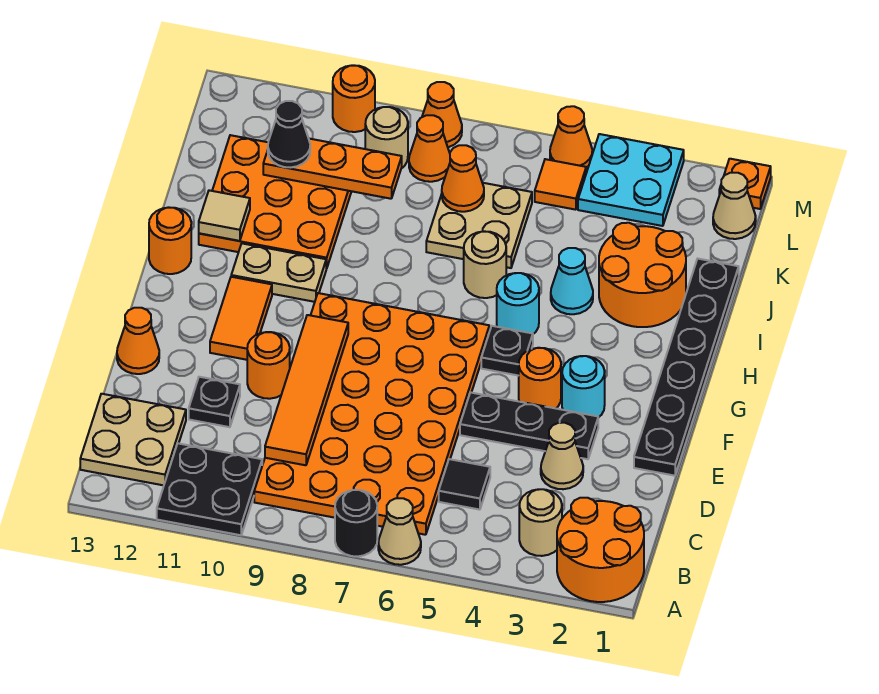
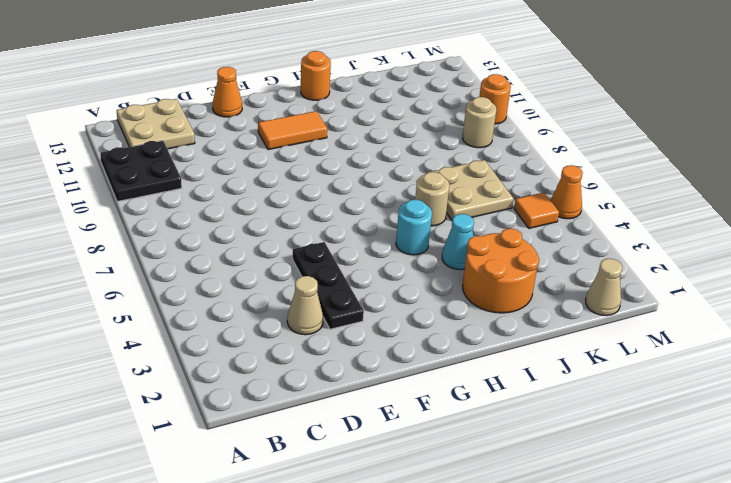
none -> orange round brick A1:B2 level 1
none -> tan cone A6 level 1
none -> black round brick A7 level 1
none -> tan round brick B3 level 1

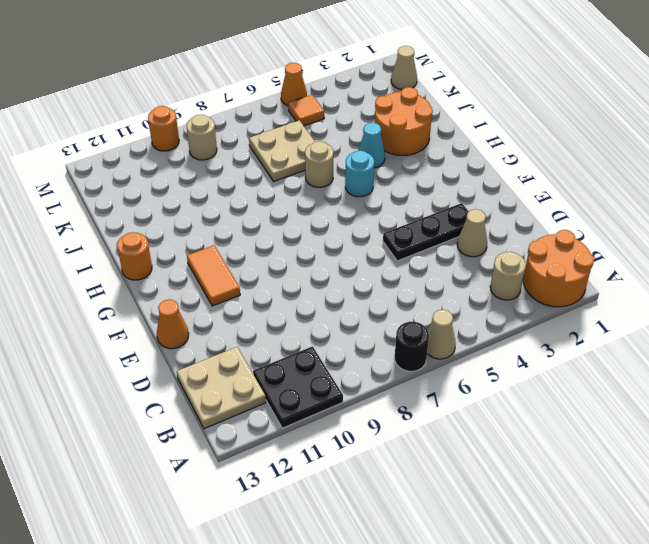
none -> orange plate B6:G9 level 1
none -> black tile C5 level 1
none -> black plate D11 level 1
none -> black plate E1:J1 level 1

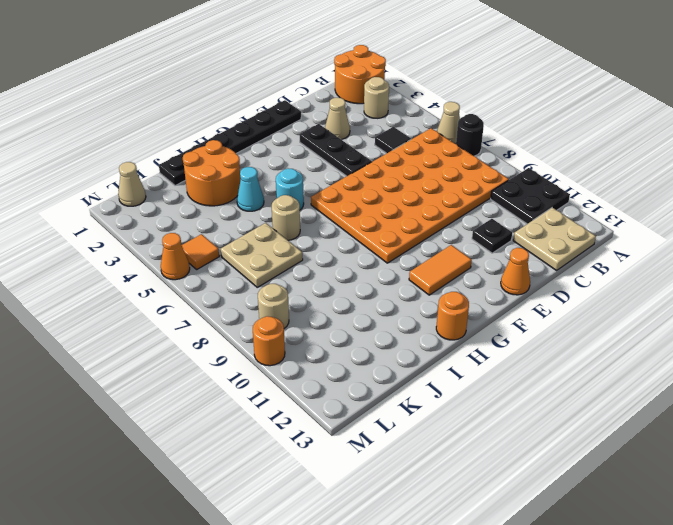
none -> orange round brick E10 level 1
none -> cyan round brick F3 level 1
none -> orange round brick F4 level 1
none -> black plate G5 level 1

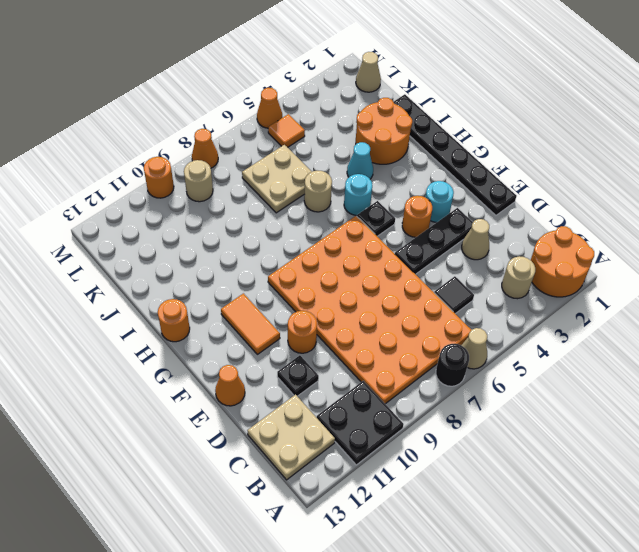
none -> tan plate H10:H11 level 1
none -> orange plate I10:K12 level 1
none -> cyan plate L3:M4 level 1
none -> orange cone L8 level 1

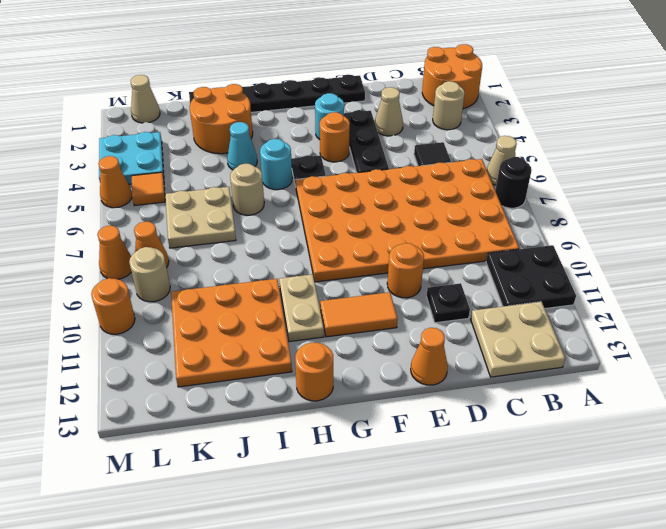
none -> orange plate M1 level 1
none -> orange tile C9:F9 level 2
none -> tan tile I12 level 2
none -> orange cone K7 level 2

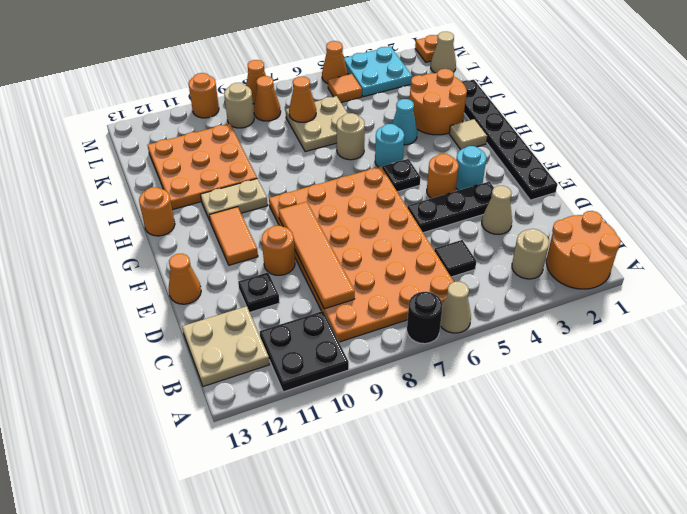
tan tile H2 level 1 -> tan tile I12 level 2
none -> orange plate K9:K11 level 2
none -> black cone K11 level 3

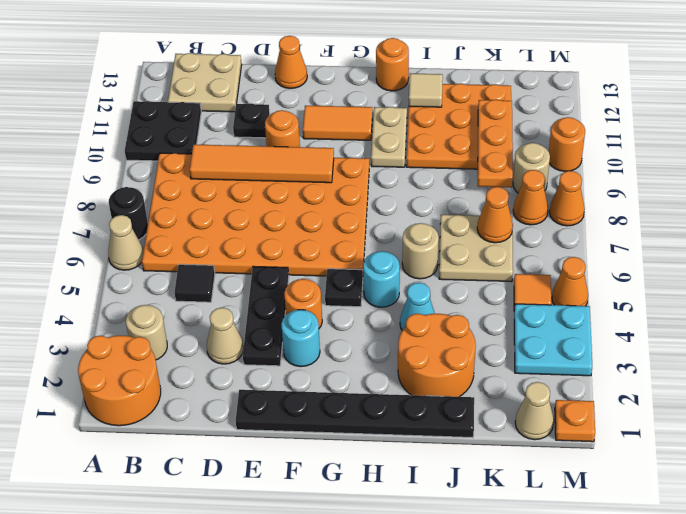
none -> black cone K11 level 3

